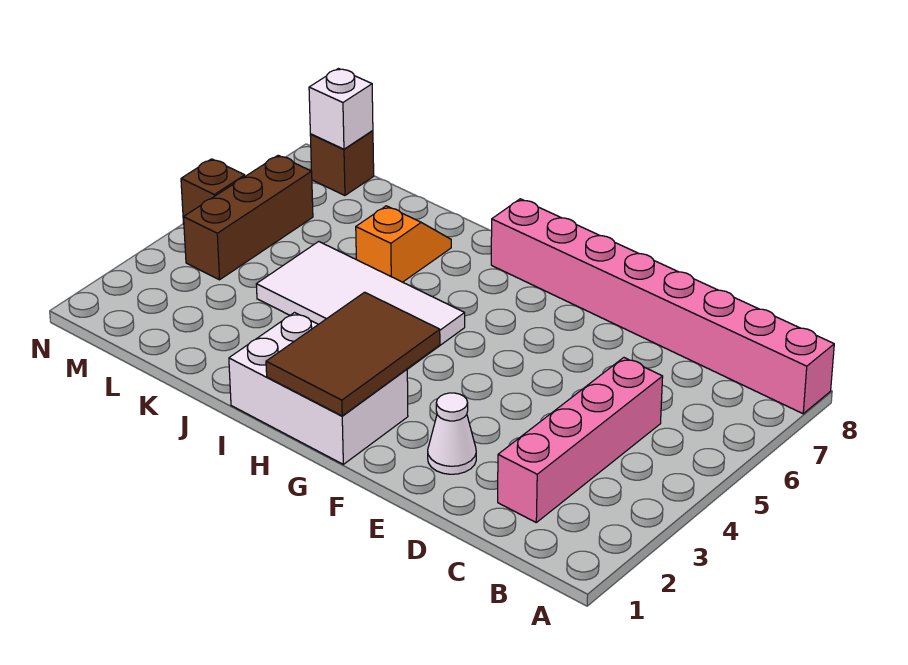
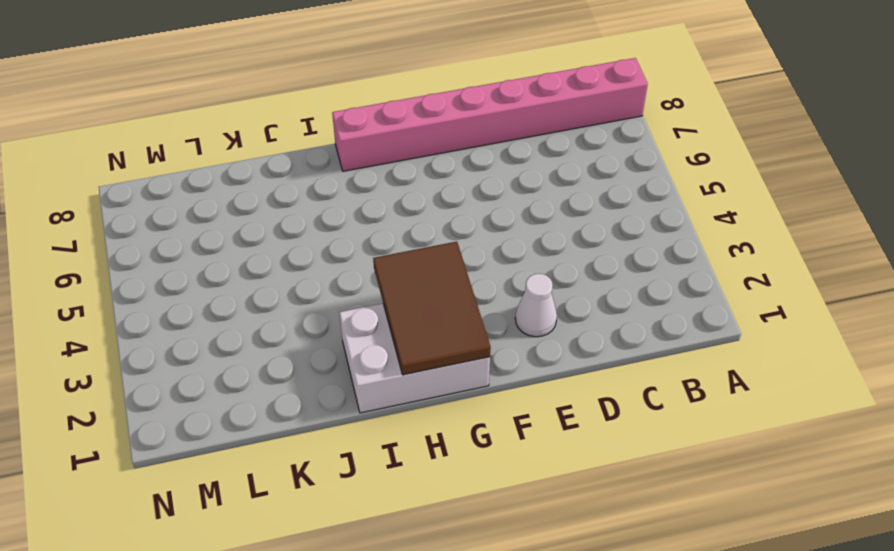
none -> pink brick C2:C5 level 1
none -> white tile H4:K5 level 1

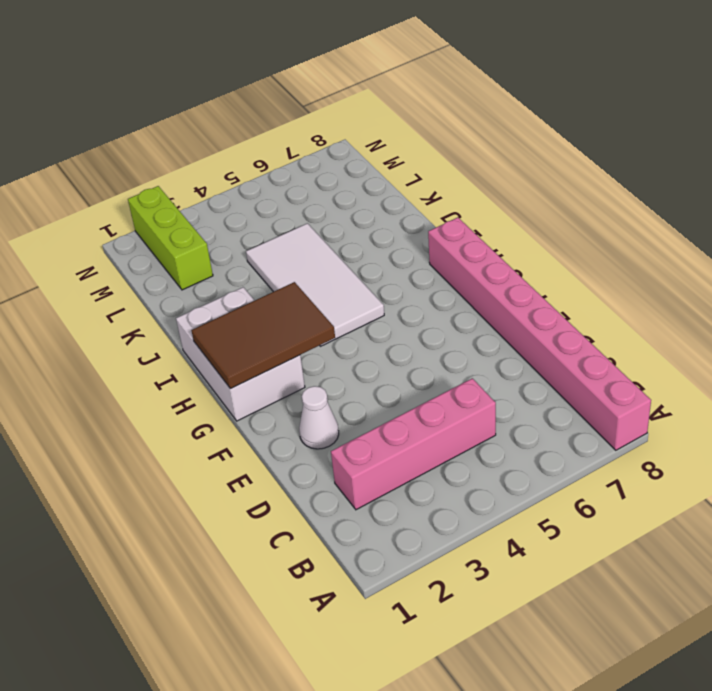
lime brick L2:N2 level 1 -> none
none -> orange slope J6:J7 level 1 top 6
none -> brown brick M4:M6 level 1

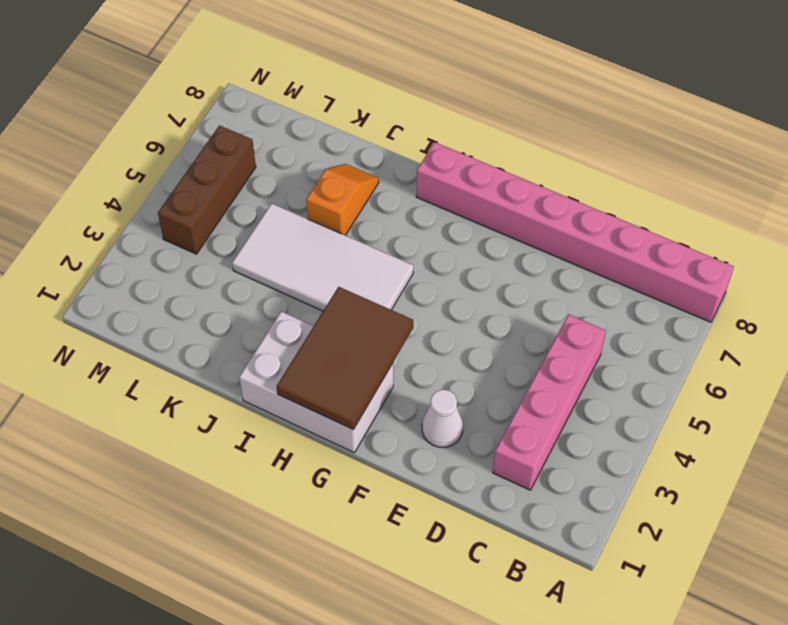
none -> brown brick M8 level 1
none -> brown brick N5 level 1

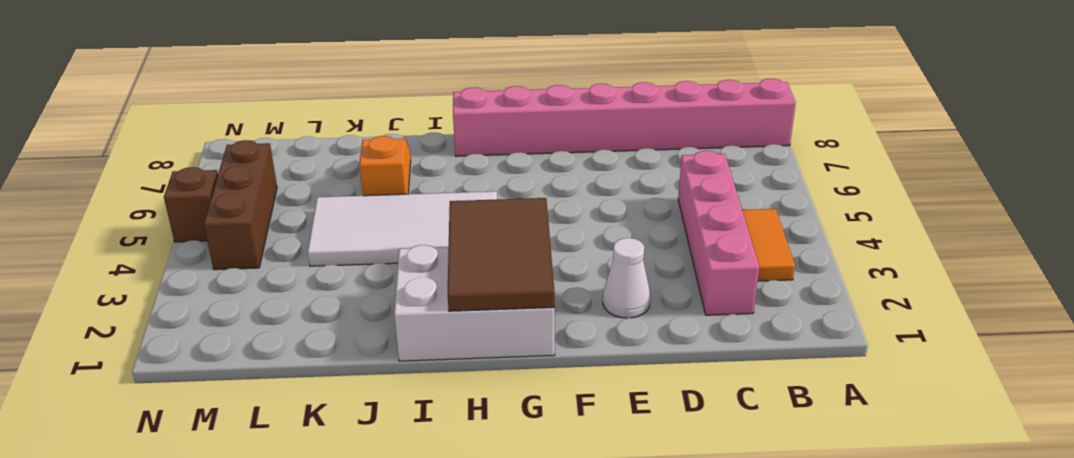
orange tile B3:B4 level 1 -> none
none -> brown brick M8 level 1
none -> white brick M8 level 2

